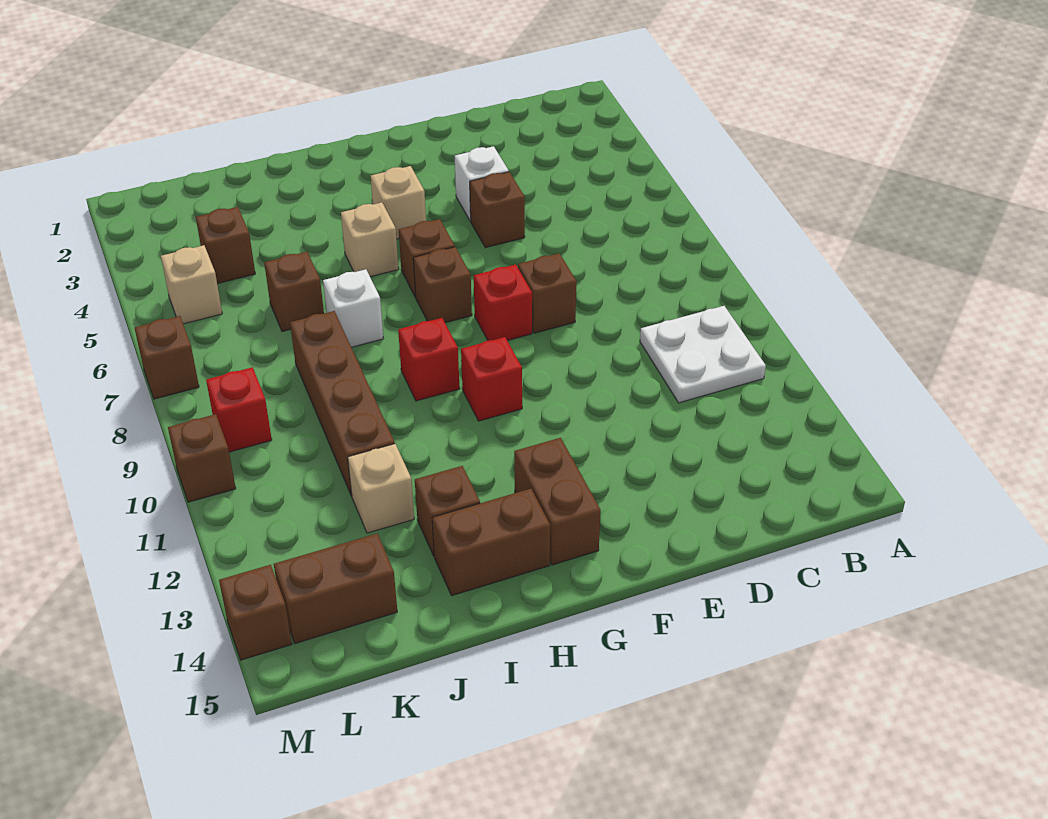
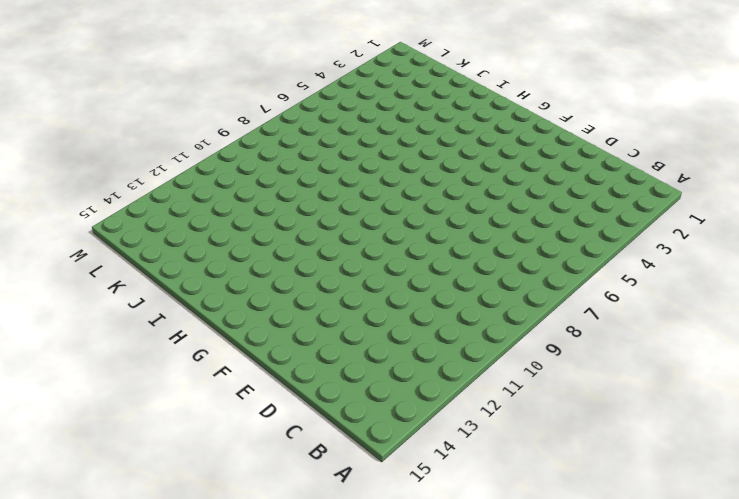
none -> white plate B10:C11 level 1
none -> white brick E4 level 1
none -> brown brick E5 level 1

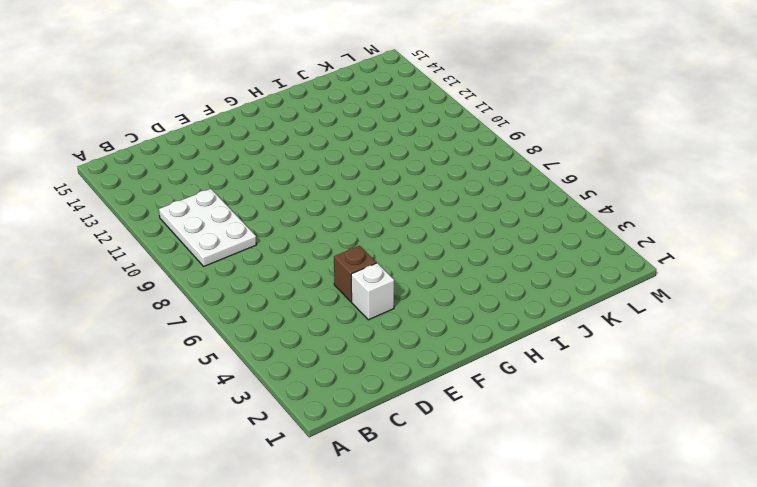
white plate B9:C11 level 1 -> white plate B10:C11 level 1
none -> brown brick E8 level 1
none -> red brick F8 level 1
none -> tan brick G4 level 1

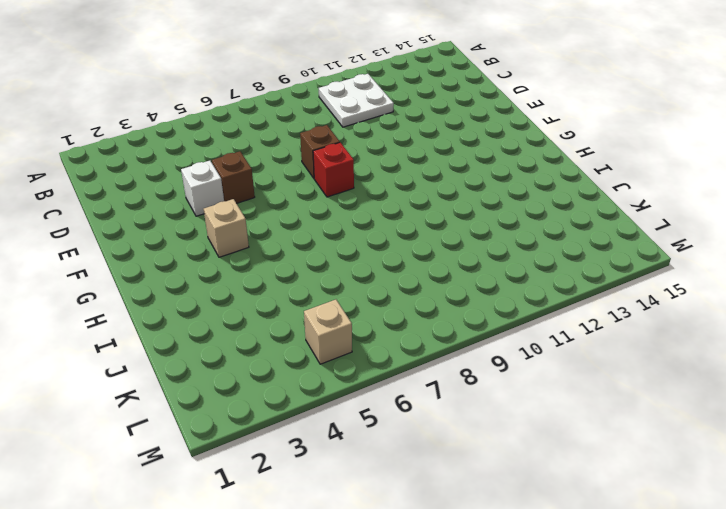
none -> brown brick G6 level 1
none -> brown brick G7 level 1
none -> red brick G10 level 1

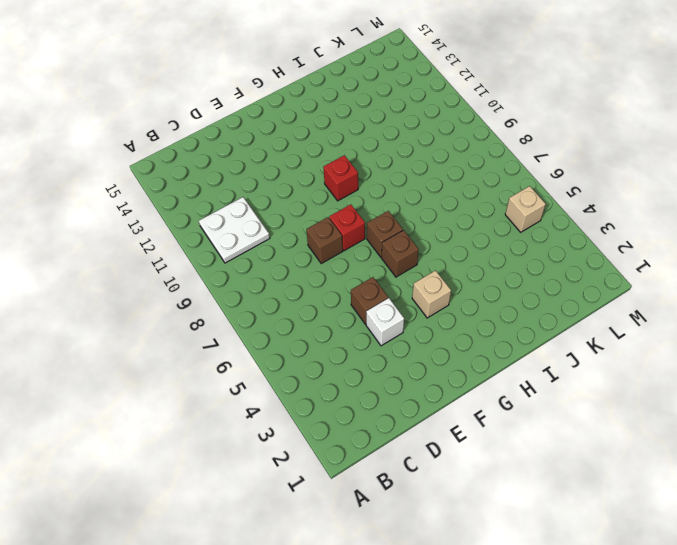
none -> brown brick G13:G14 level 1
none -> tan brick H5 level 1
none -> red brick H9 level 1

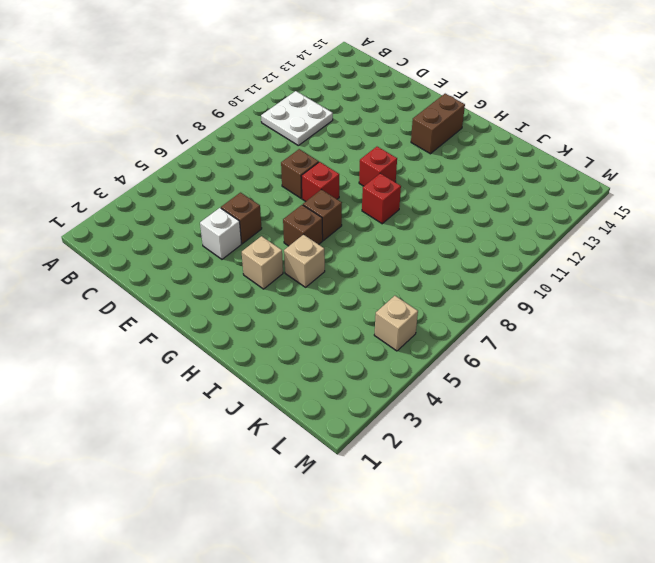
none -> brown brick H14:I14 level 1
none -> white brick I7 level 1
none -> brown brick I13 level 1

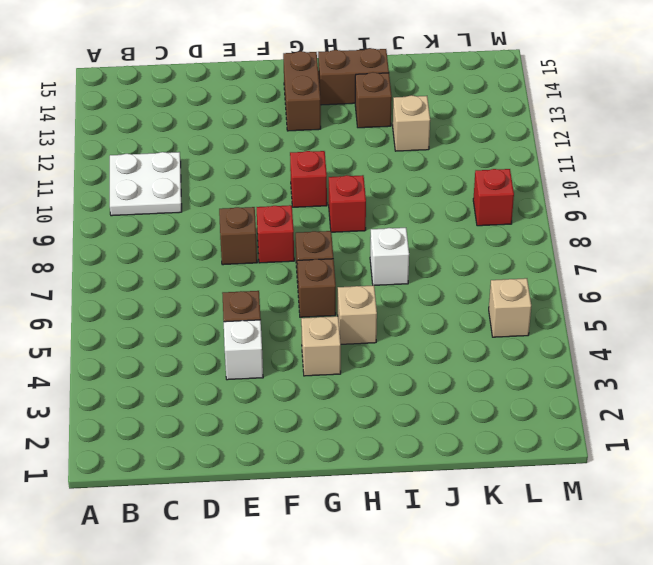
none -> brown brick J6 level 1
none -> brown brick J8:J11 level 1
none -> brown brick K4 level 1

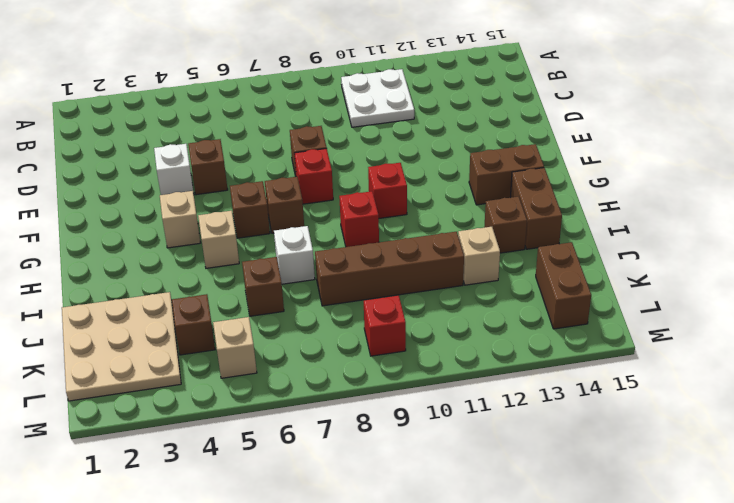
tan plate J1:L3 level 1 -> none
none -> brown brick M7 level 1
none -> brown brick M10 level 1
none -> brown brick M14 level 1

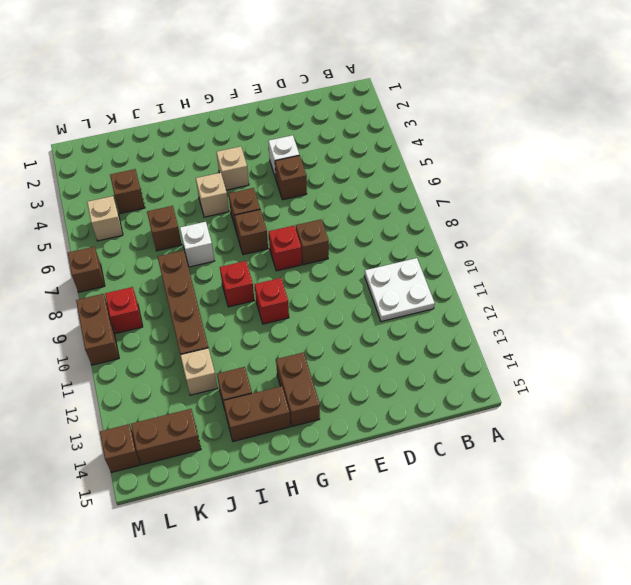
brown brick M9:M10 level 1 -> brown brick M10 level 1

